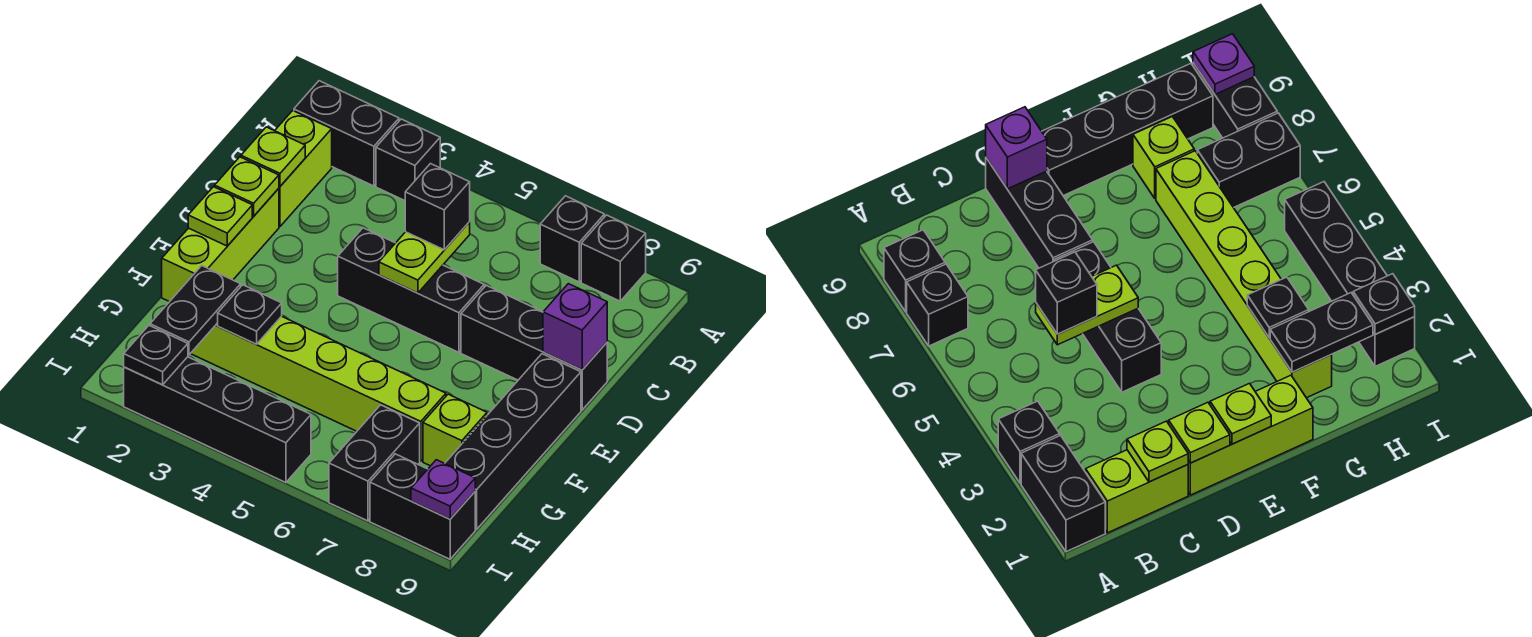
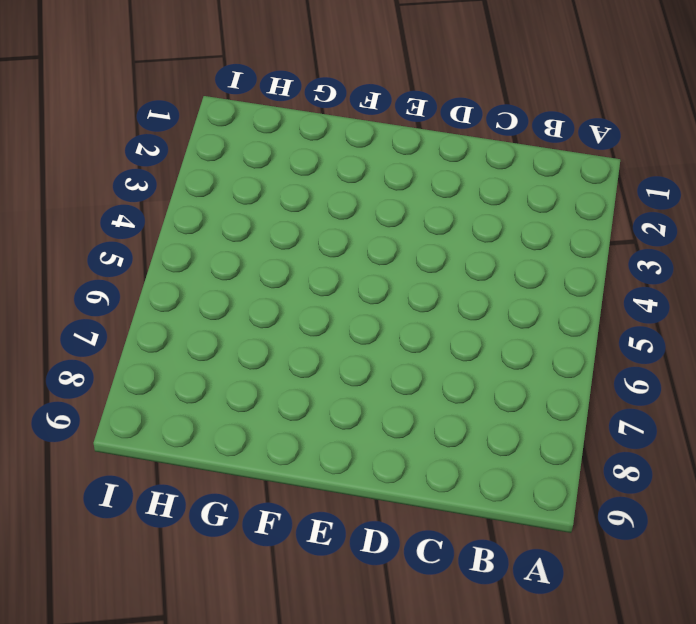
none -> black brick A1:A2 level 1
none -> black brick A3 level 1
none -> black brick A7 level 1

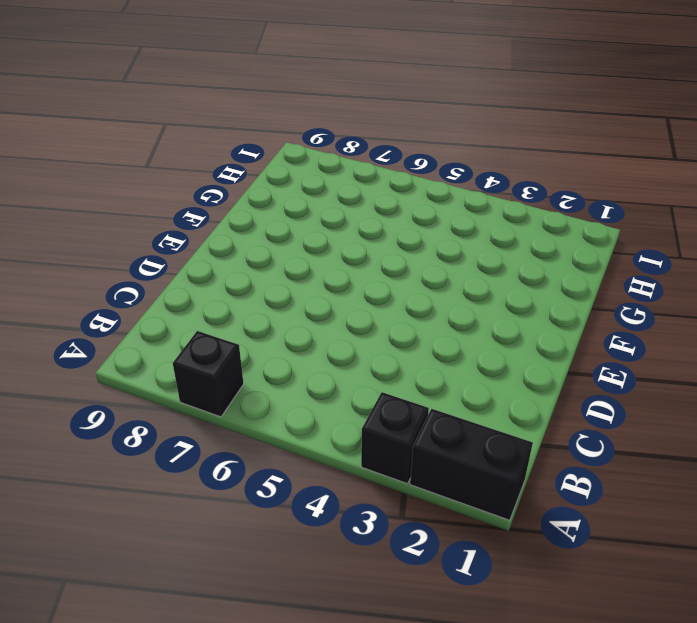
none -> black brick A8 level 1
none -> lime brick B1:C1 level 1
none -> lime brick D1:F1 level 1

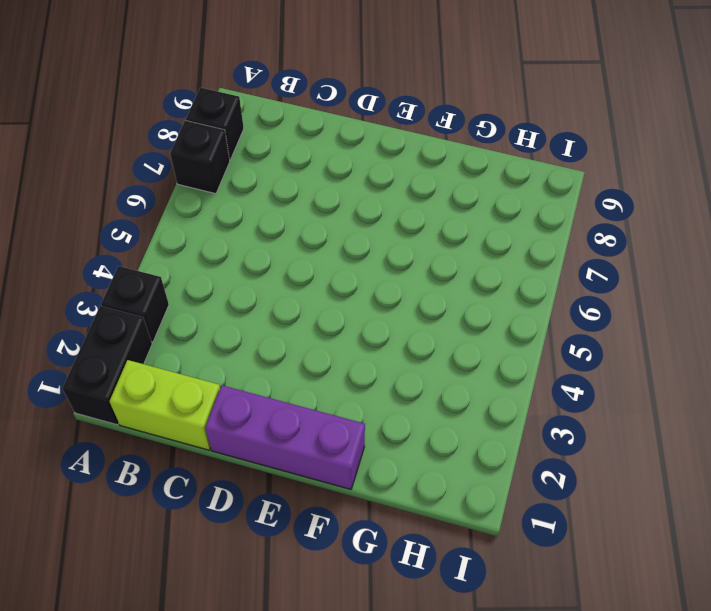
purple brick D1:F1 level 1 -> lime brick D1:F1 level 1
none -> black brick D4:D6 level 1
none -> black brick D7:D9 level 1
none -> black brick E9:H9 level 1

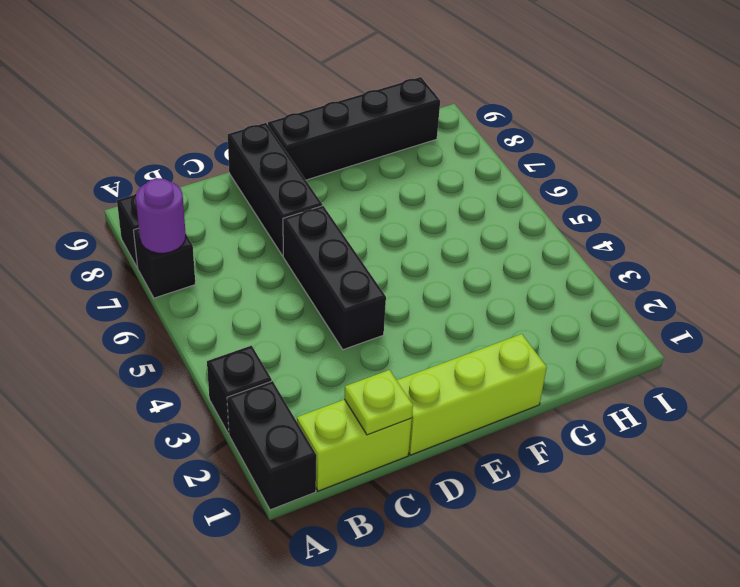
purple round brick A7 level 2 -> none
none -> lime brick G2:G7 level 1
none -> lime brick G8 level 1
none -> black brick H7:I7 level 1

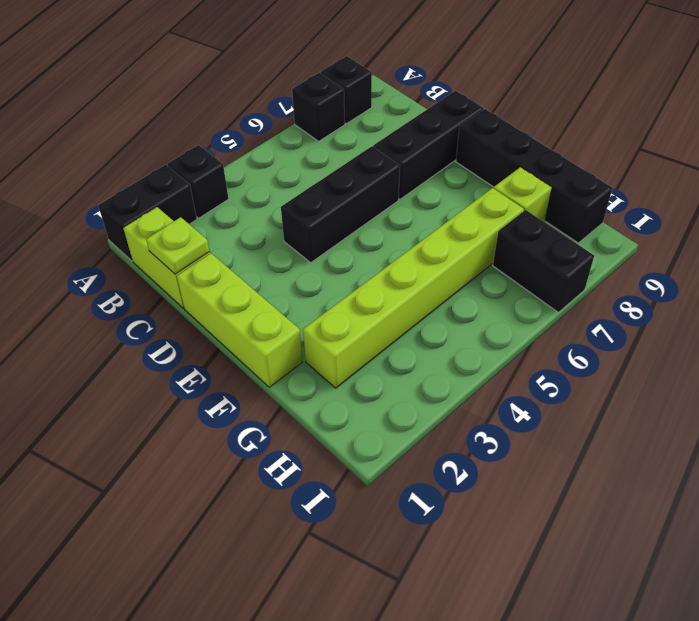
none -> black brick I2:I5 level 1
none -> black brick I8:I9 level 1
none -> lime plate C5:D5 level 2

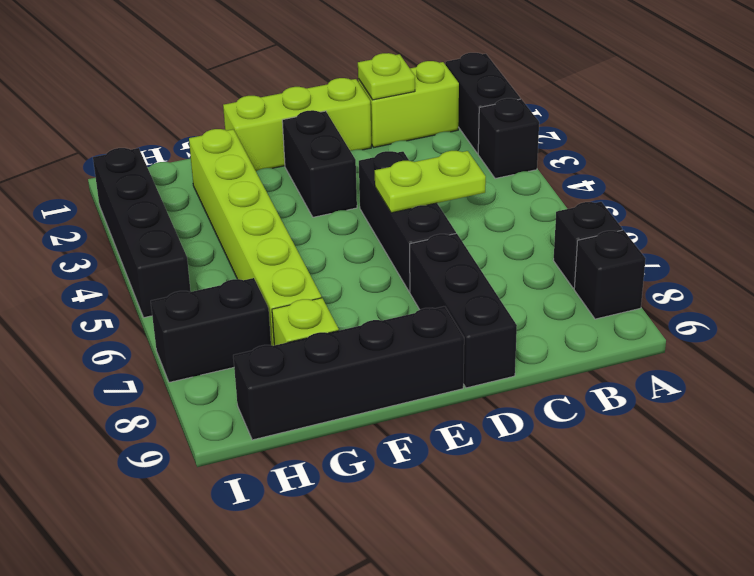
black brick E2:E3 level 1 -> black brick I8:I9 level 1
none -> lime plate D1 level 2
none -> purple brick D9 level 2
none -> lime plate E1 level 2

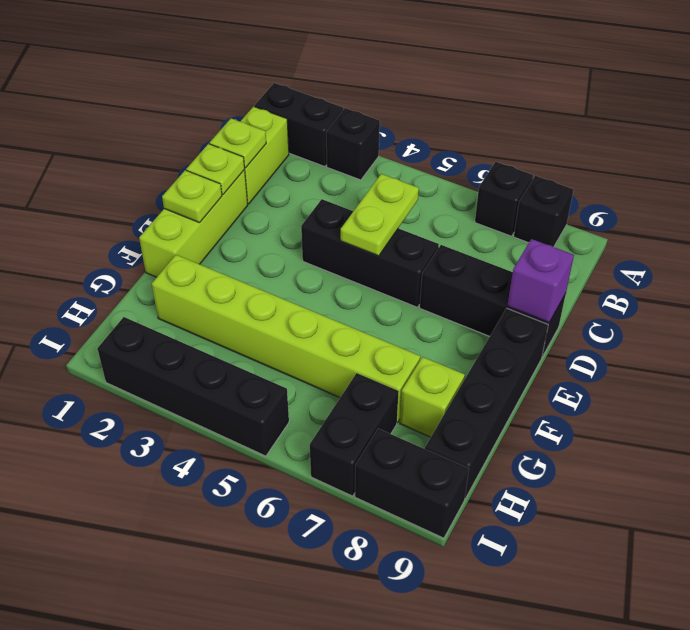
none -> black plate G2:H2 level 2
none -> black plate G3 level 2
none -> black plate I2 level 2

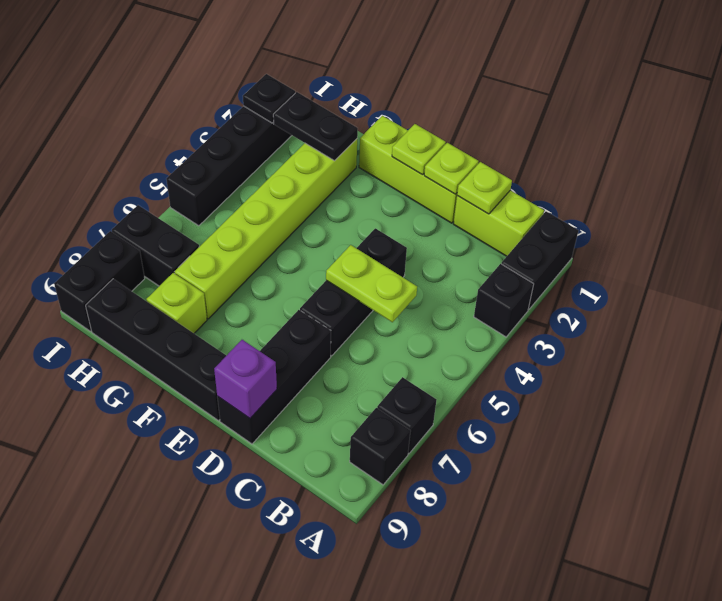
none -> black plate G3 level 2
none -> purple plate I9 level 2
none -> black brick C5 level 3

